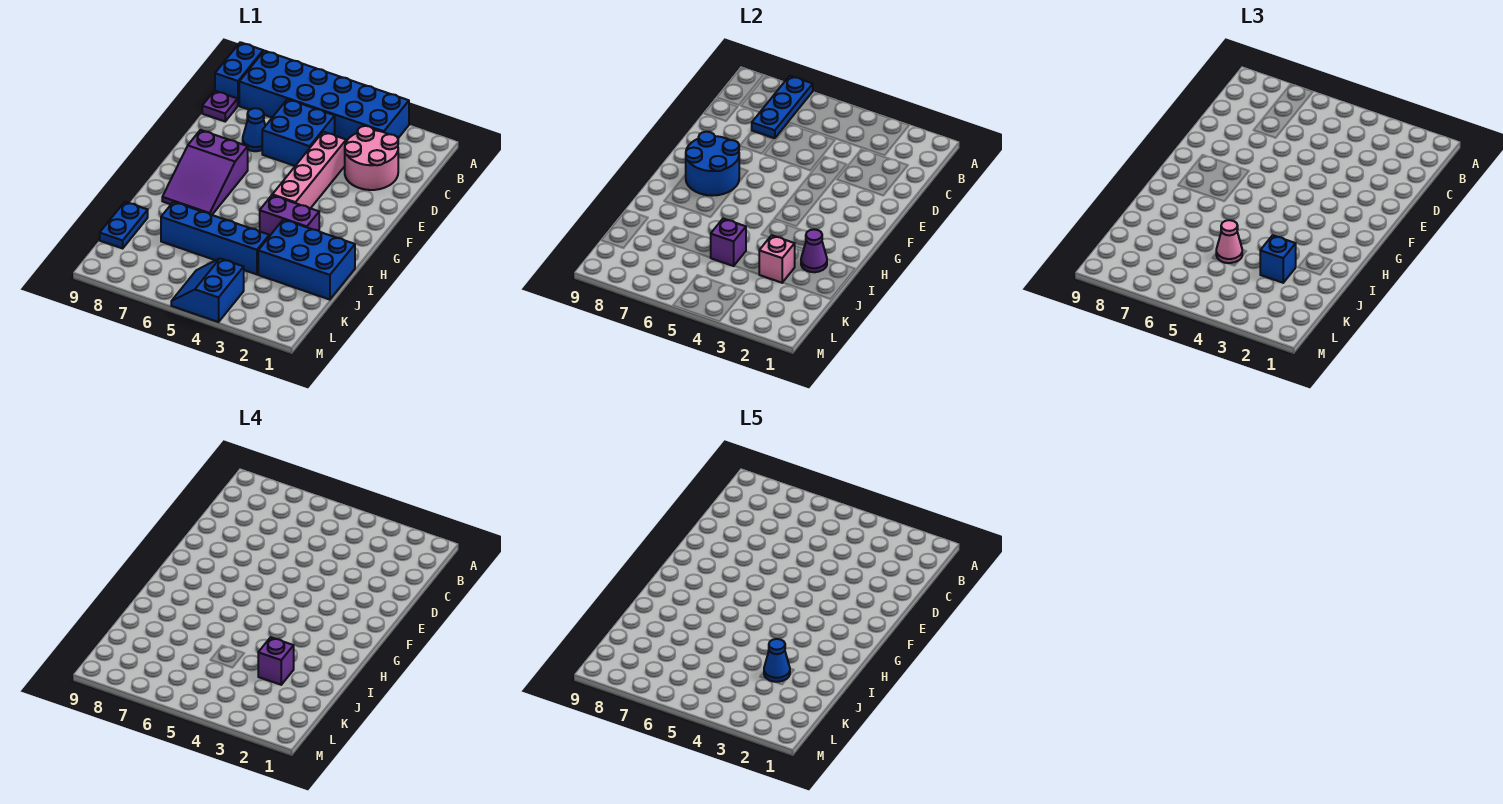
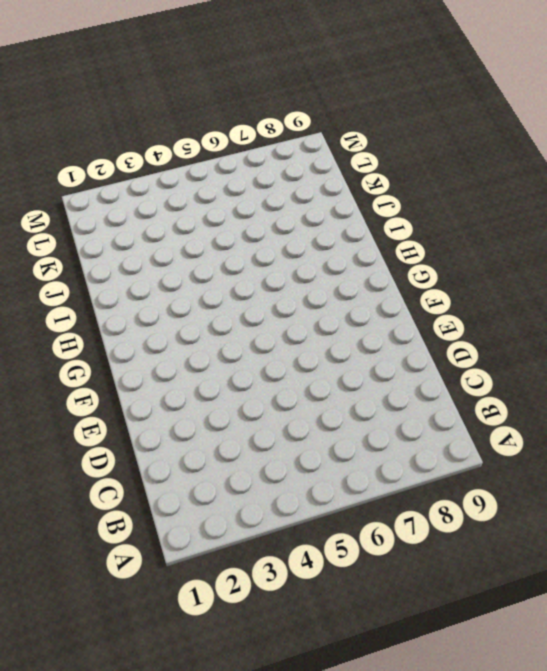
none -> blue brick A3:B8 level 1
none -> blue brick A9:B9 level 1
none -> pink round brick C2:D3 level 1

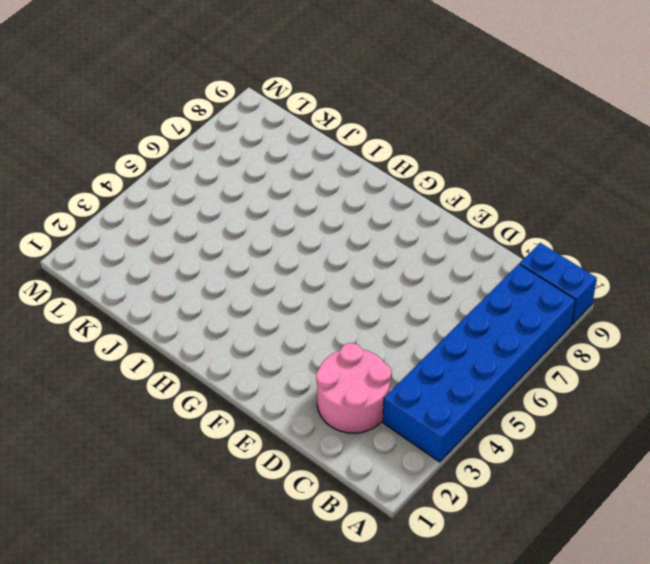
none -> blue brick C5:D6 level 1
none -> purple plate C9 level 1
none -> pink brick D4:G4 level 1

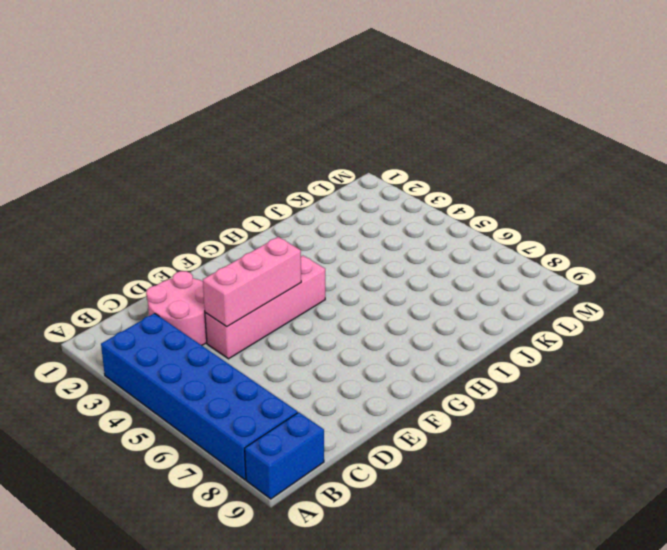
pink brick D4:F4 level 2 -> none
none -> blue brick C5:D6 level 1
none -> purple plate C9 level 1
none -> blue cone D7 level 1

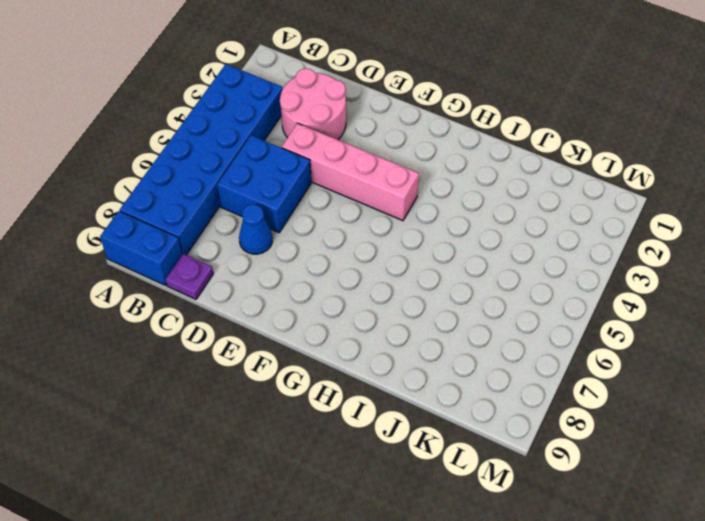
none -> purple slope F7:H8 level 1 top F
none -> purple brick H3:H4 level 1
none -> blue brick I1:J3 level 1

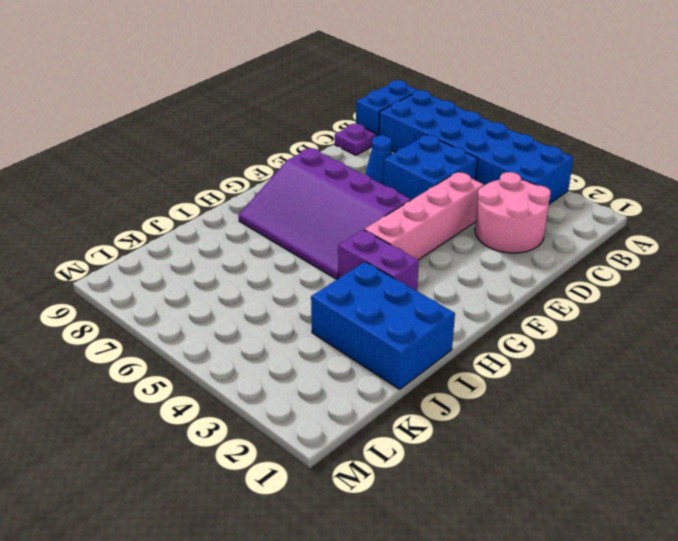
purple slope F5:H8 level 1 top F -> purple slope F7:H8 level 1 top F
none -> blue brick J4:J7 level 1
none -> blue plate J9:K9 level 1
none -> blue slope L4:M5 level 1 top 4

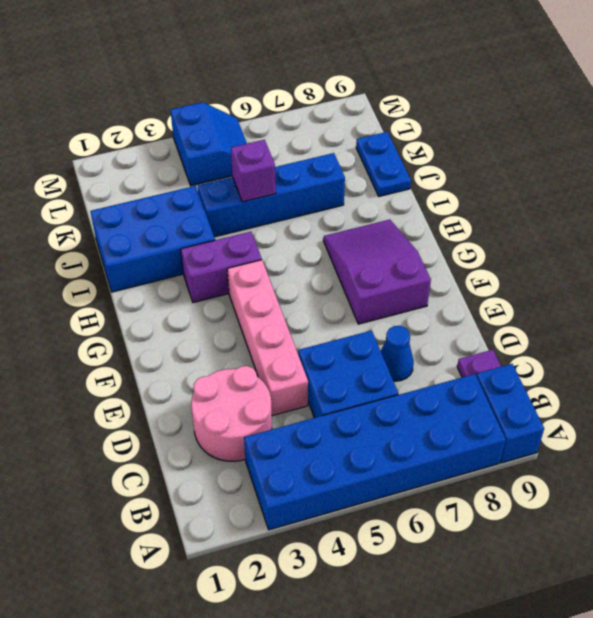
none -> blue plate A7:C7 level 2
none -> blue round brick F7:G8 level 2
none -> purple cone I2 level 2

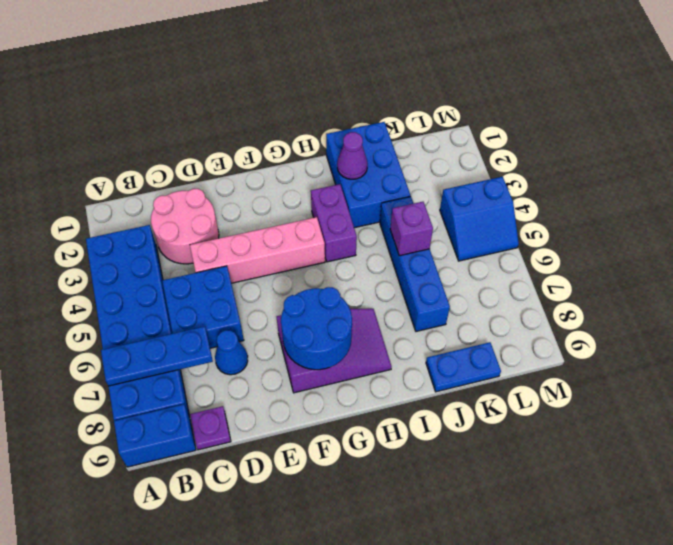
none -> pink brick J3 level 2
none -> blue brick J3 level 3
none -> pink cone J5 level 3

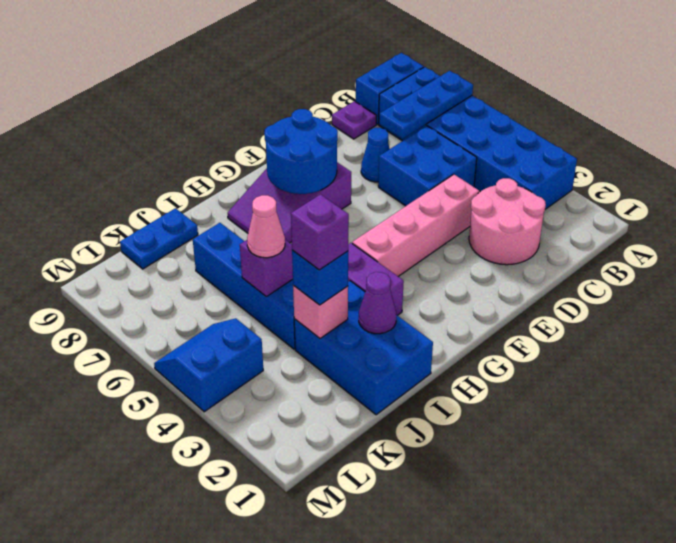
none -> blue cone J3 level 5

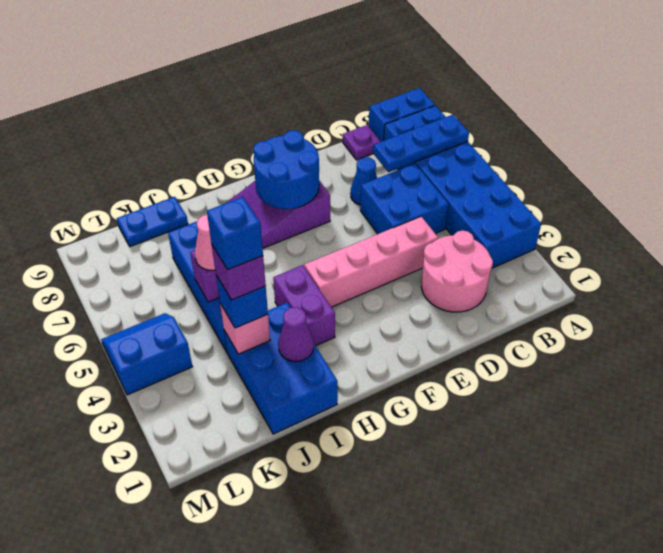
blue brick J3 level 5 -> blue cone J3 level 5

